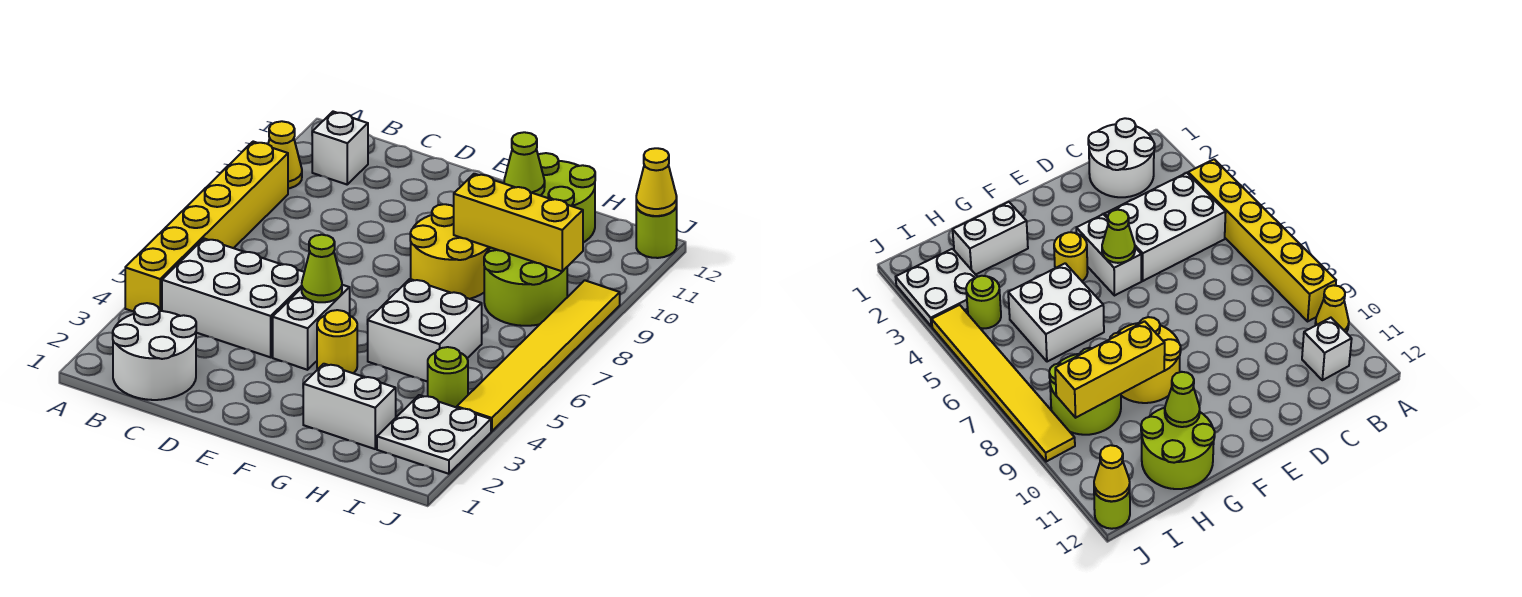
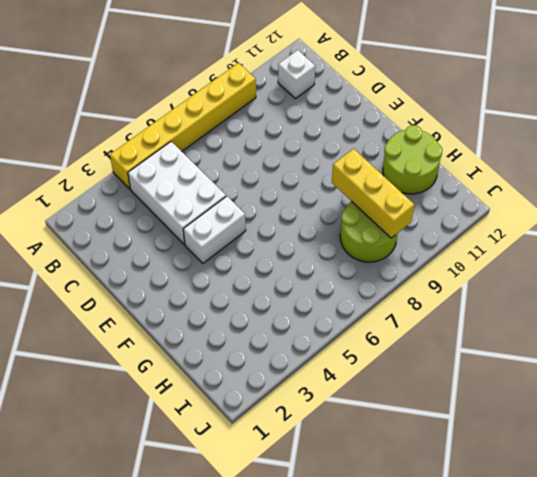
none -> yellow cone A10 level 1
none -> white round brick B1:C2 level 1
none -> yellow round brick F4 level 1

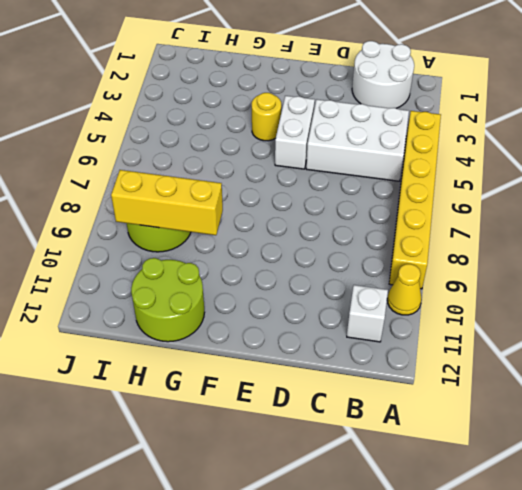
none -> yellow round brick F8:G9 level 1
none -> white brick G2:H2 level 1
none -> white brick G5:H6 level 1

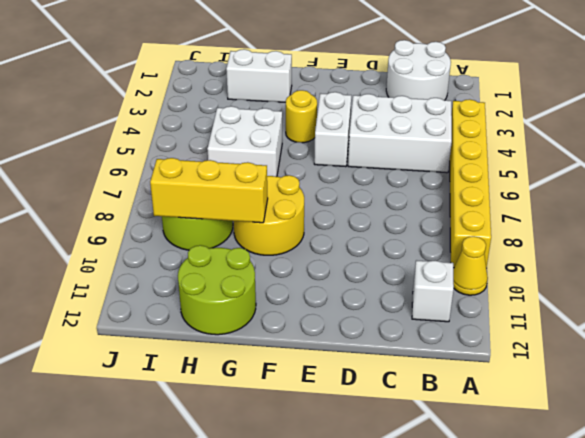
none -> white plate I2:J3 level 1
none -> lime round brick I4 level 1
none -> yellow tile J4:J9 level 1

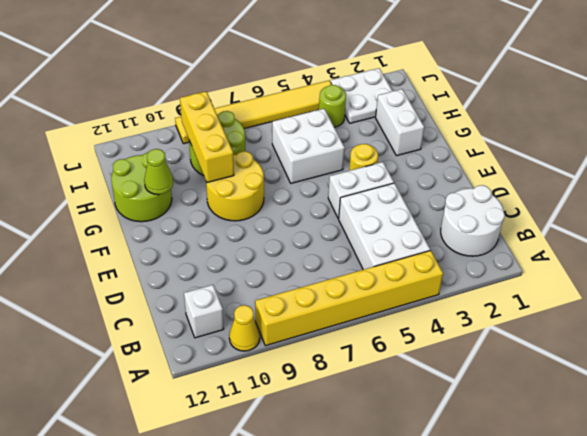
none -> lime round brick J12 level 1
none -> lime cone E5 level 2
none -> yellow cone J12 level 2

